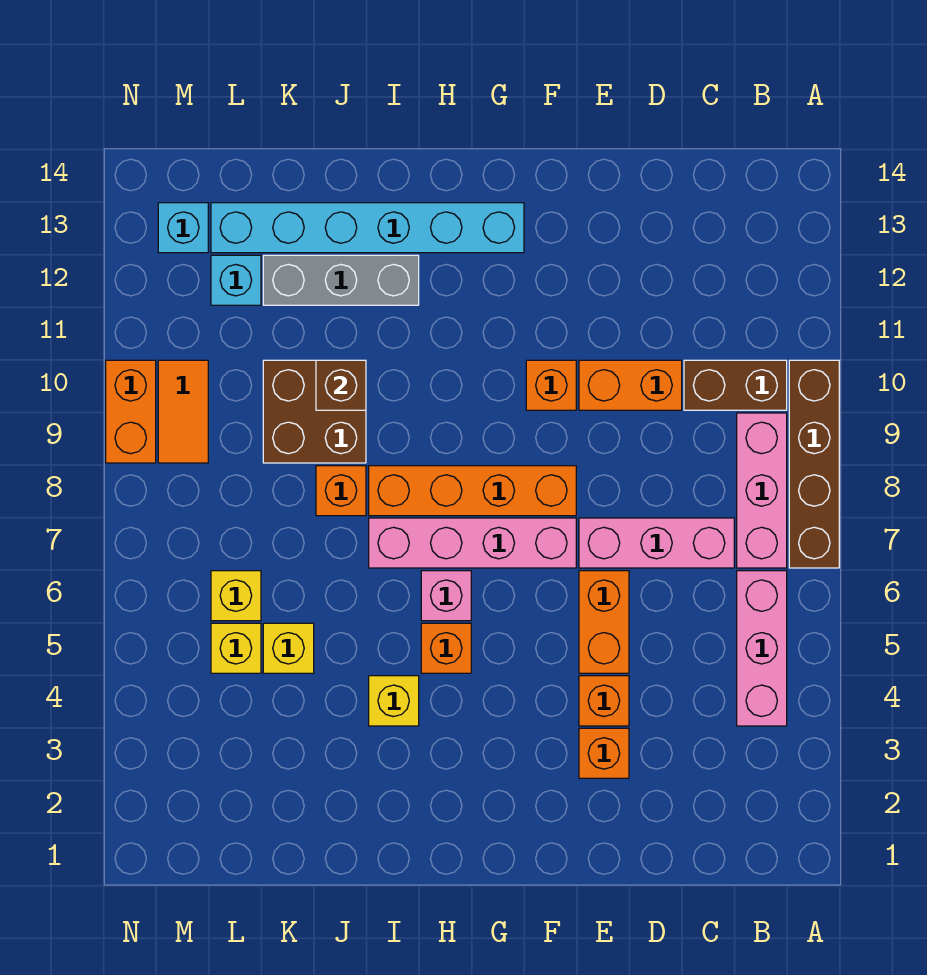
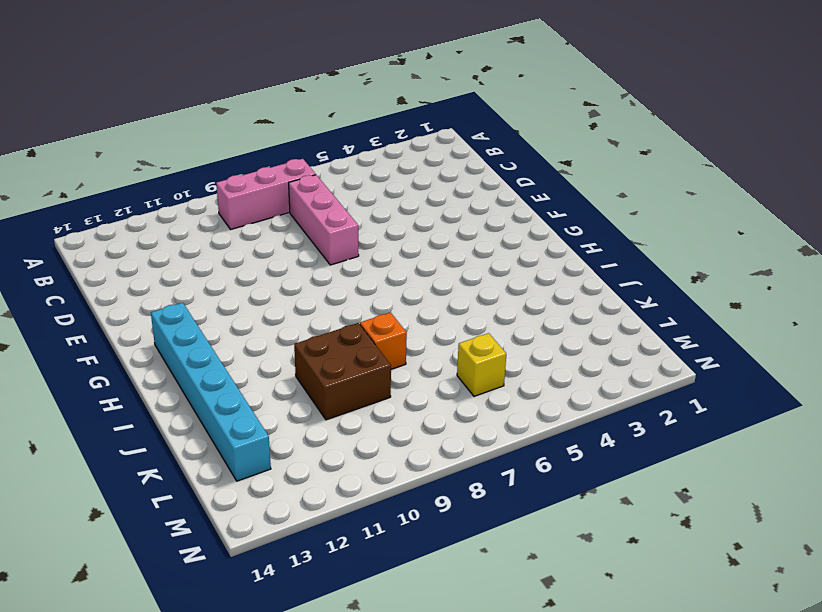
none -> brown brick A7:A10 level 1
none -> pink brick B4:B6 level 1
none -> brown brick B10:C10 level 1

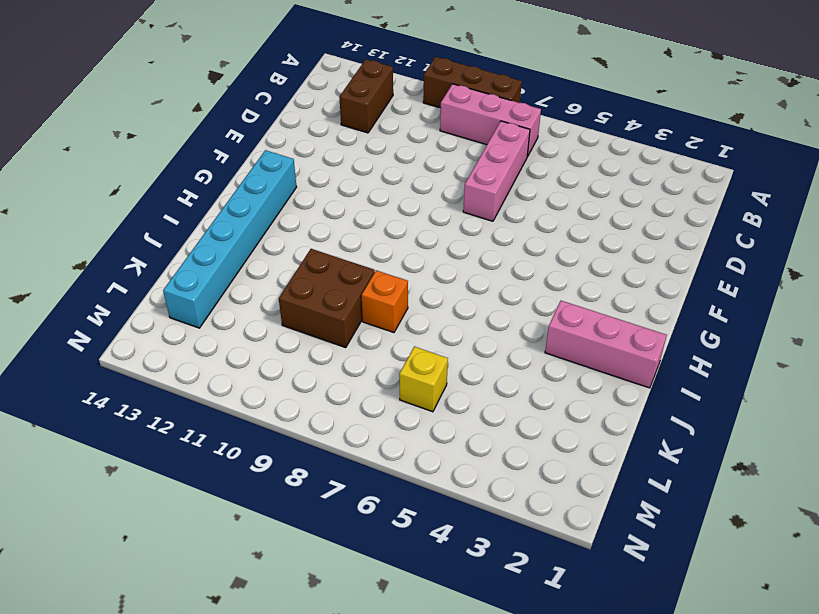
brown brick A8:A10 level 1 -> brown brick A7:A10 level 1
brown brick B12:C12 level 1 -> brown brick B10:C10 level 1
pink brick I1:I3 level 1 -> pink brick B4:B6 level 1
none -> orange brick D10:E10 level 1
none -> orange brick E3 level 1
none -> orange brick E4 level 1

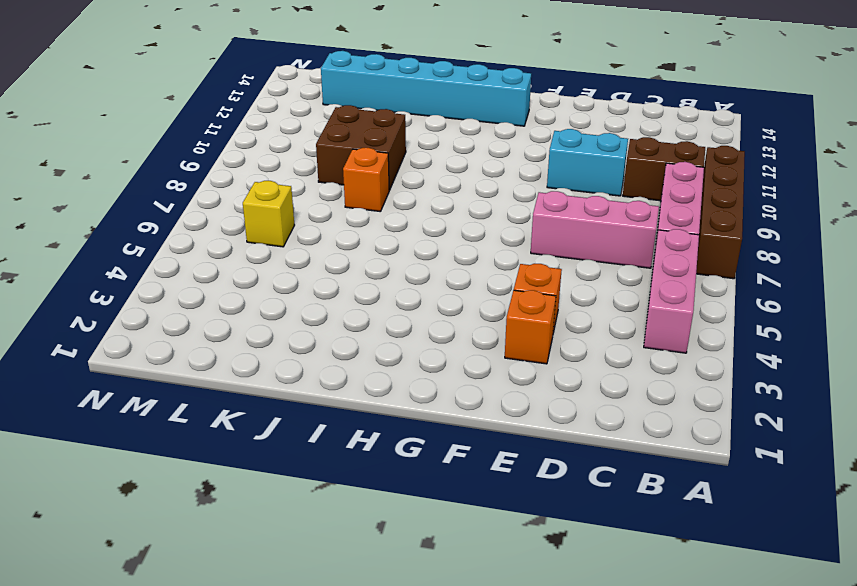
cyan brick D10:E10 level 1 -> orange brick D10:E10 level 1
none -> orange brick E5:E6 level 1
none -> pink brick F7:I7 level 1
none -> orange brick F8:I8 level 1

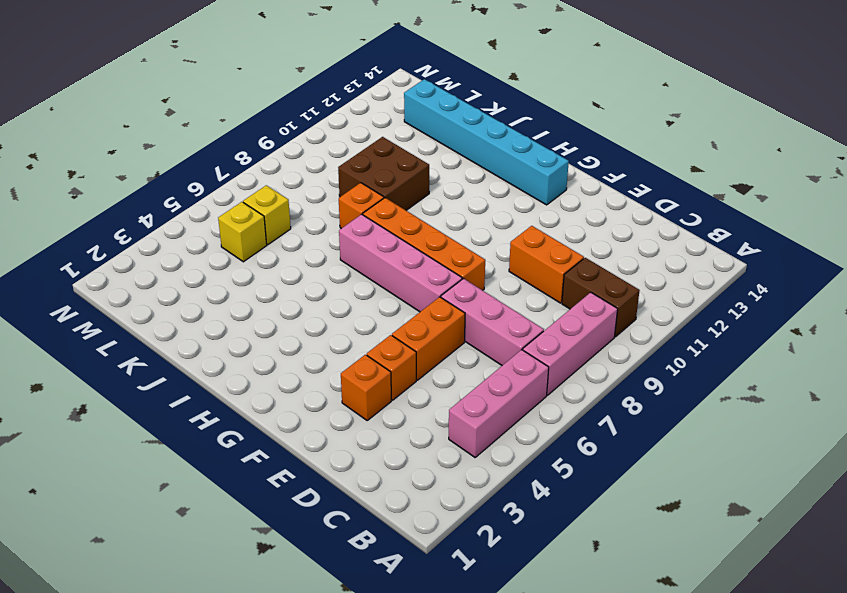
none -> brown brick A7:A10 level 1
none -> orange brick F10 level 1
none -> orange brick H5 level 1

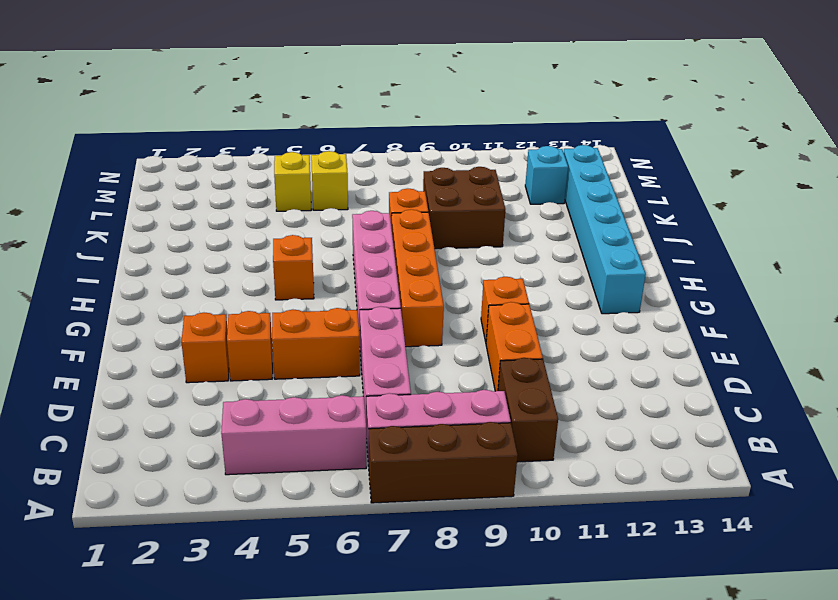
brown brick A7:A9 level 1 -> brown brick A7:A10 level 1
none -> pink brick H6 level 1
none -> yellow brick I4 level 1
none -> grey brick I12:K12 level 1

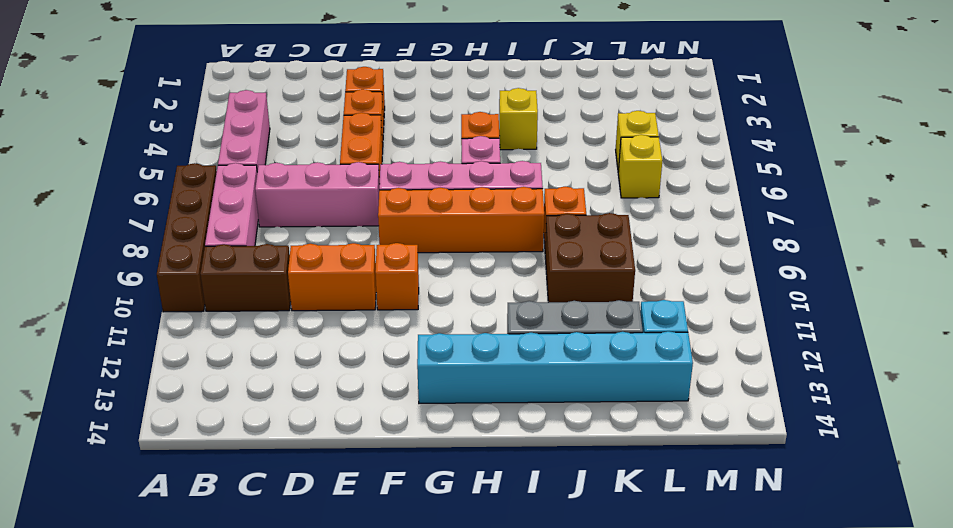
none -> yellow brick K5 level 1
none -> orange tile M9:M10 level 1
none -> cyan brick M13 level 1

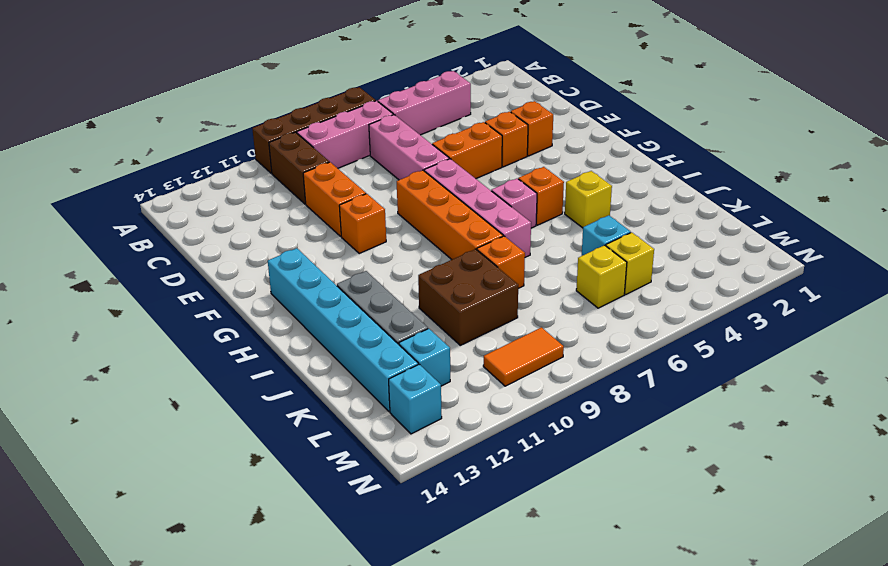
cyan brick K5 level 1 -> yellow brick K5 level 1
none -> orange brick N9:N10 level 1
none -> brown brick J10 level 2

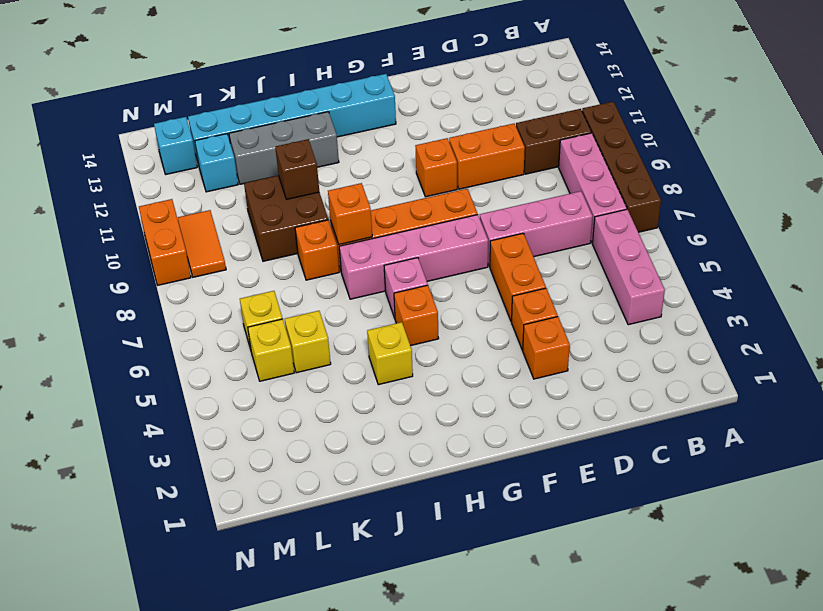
orange brick I8 level 2 -> none

